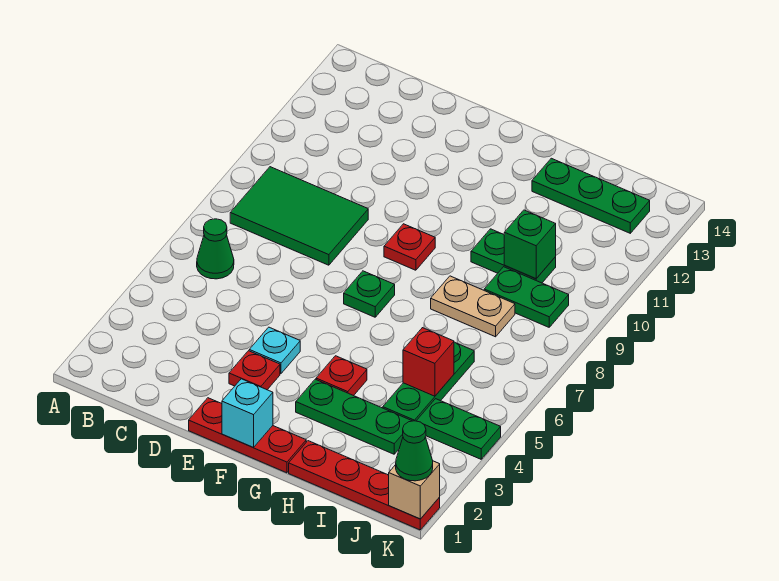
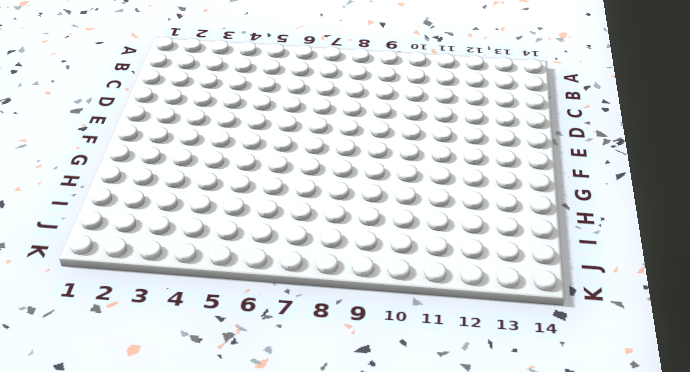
none -> green cone B6 level 1
none -> green tile B8:D9 level 1
none -> red plate E1:G1 level 1

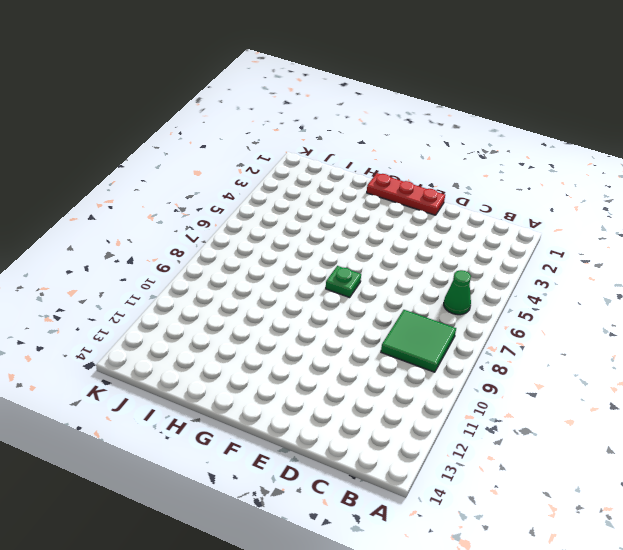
green tile B8:C9 level 1 -> green tile B8:D9 level 1
none -> red plate E3 level 1
none -> cyan plate E4 level 1
none -> red plate F9 level 1

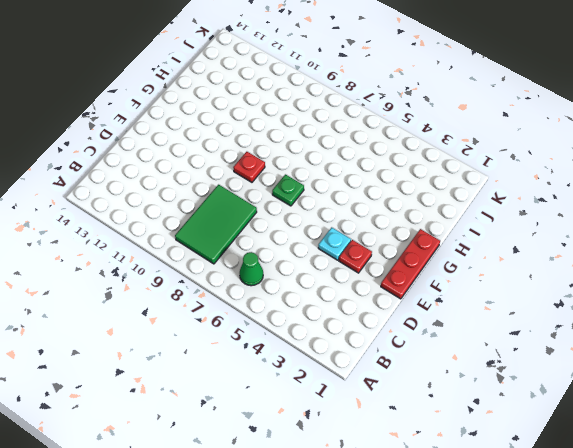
none -> green plate G3:I3 level 1
none -> red plate G4 level 1
none -> red plate H1:K1 level 1

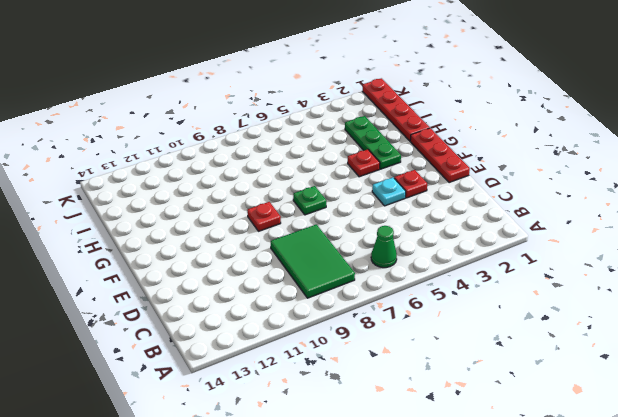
none -> tan plate H8:I8 level 1
none -> green plate H10:I10 level 1
none -> green plate H13:J13 level 1

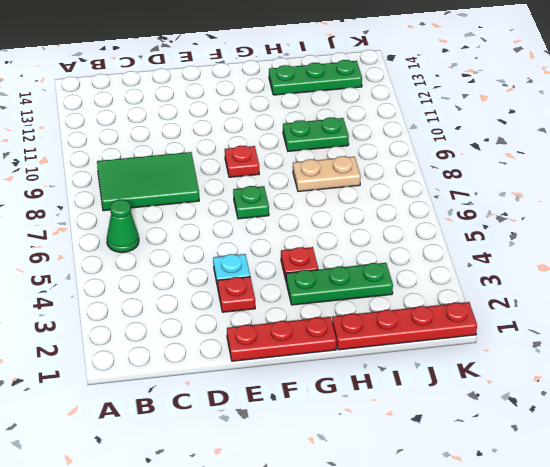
none -> green plate I4:I6 level 1
none -> green plate I9:J9 level 1
none -> green plate J4:K4 level 1

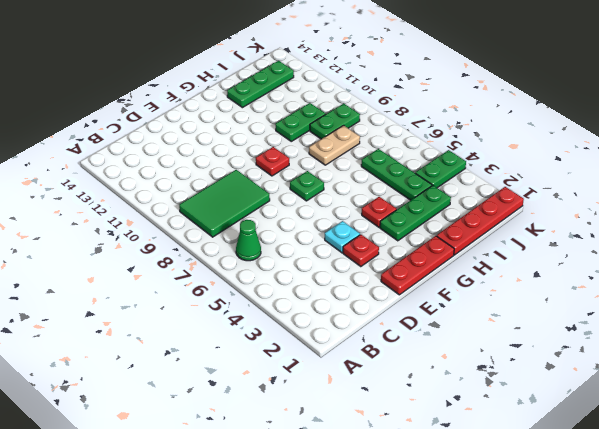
none -> cyan brick F1 level 2
none -> red brick I5 level 2
none -> green brick I10 level 2

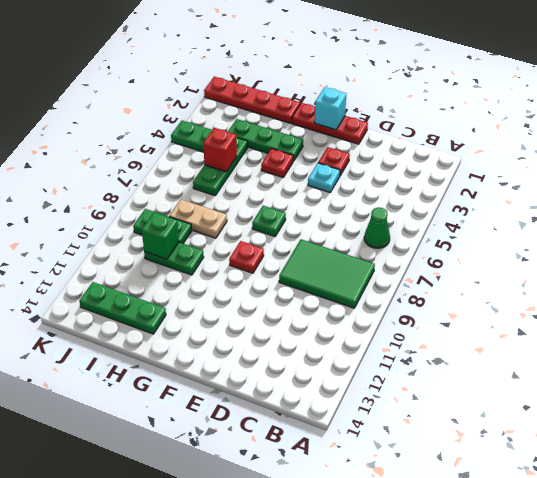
none -> tan brick K1 level 2
none -> green cone K1 level 3

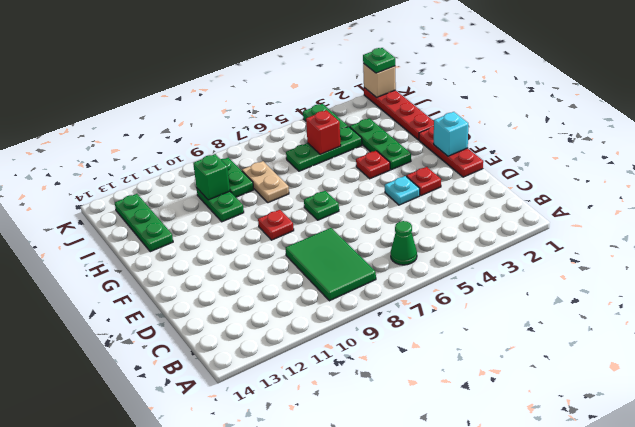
green plate K1 level 3 -> green cone K1 level 3

